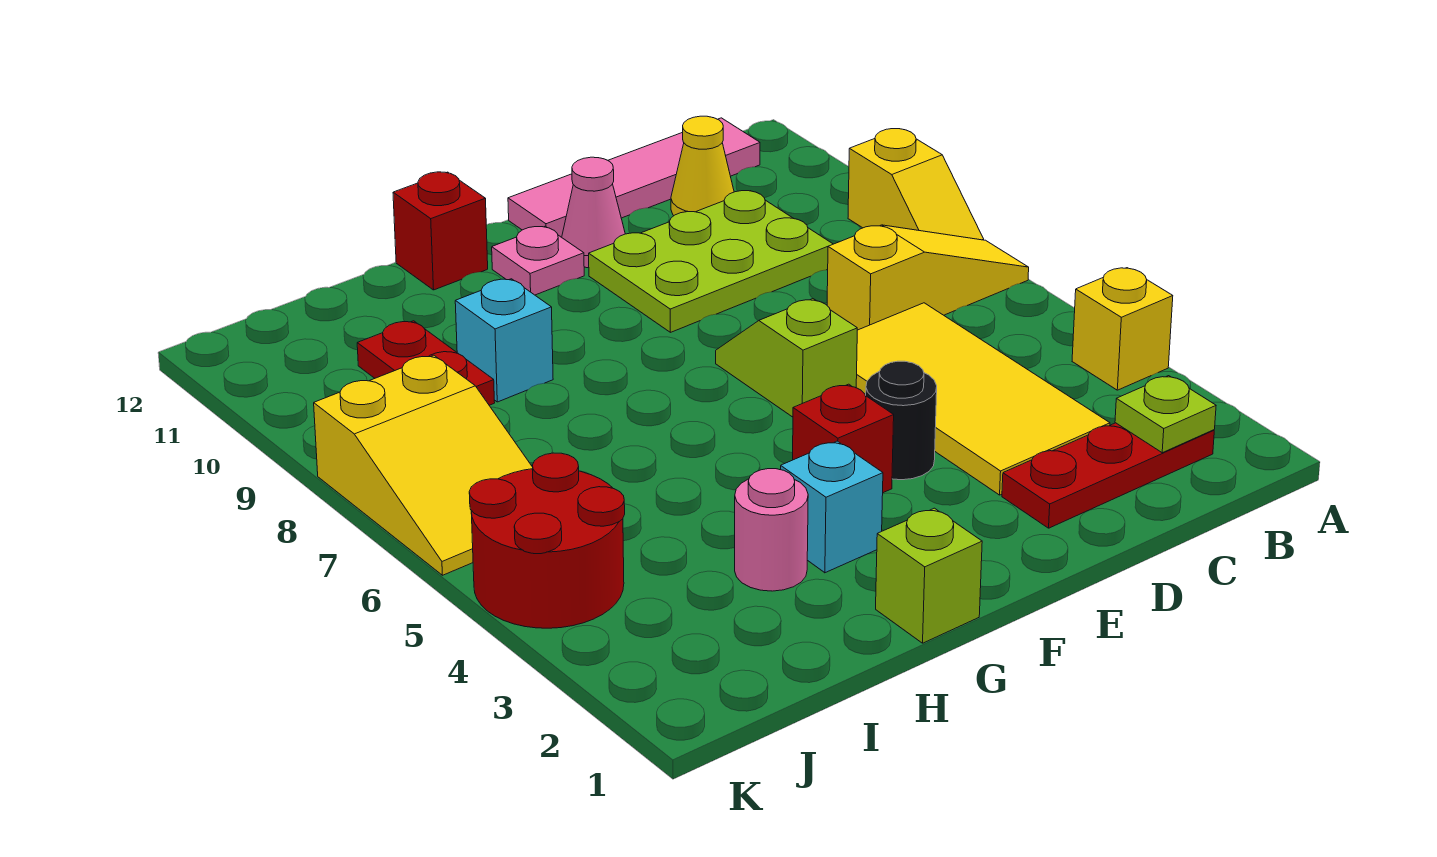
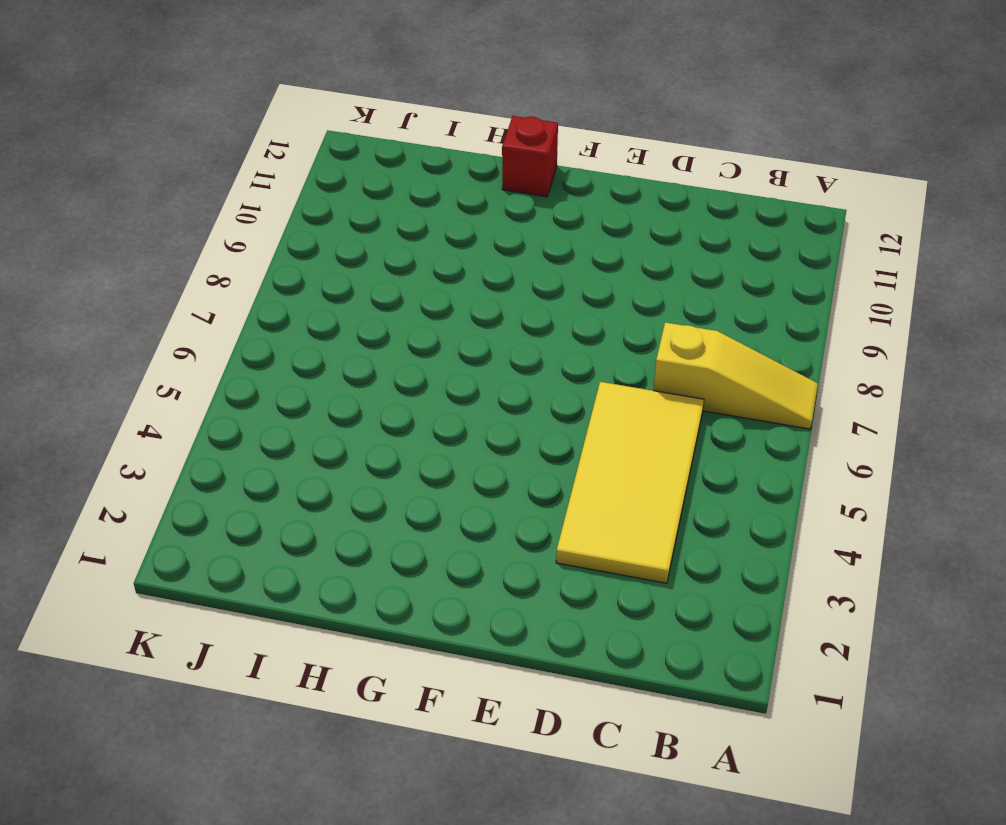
none -> yellow brick A4 level 1
none -> yellow slope A8:A9 level 1 top 9
none -> red plate B2:D2 level 1

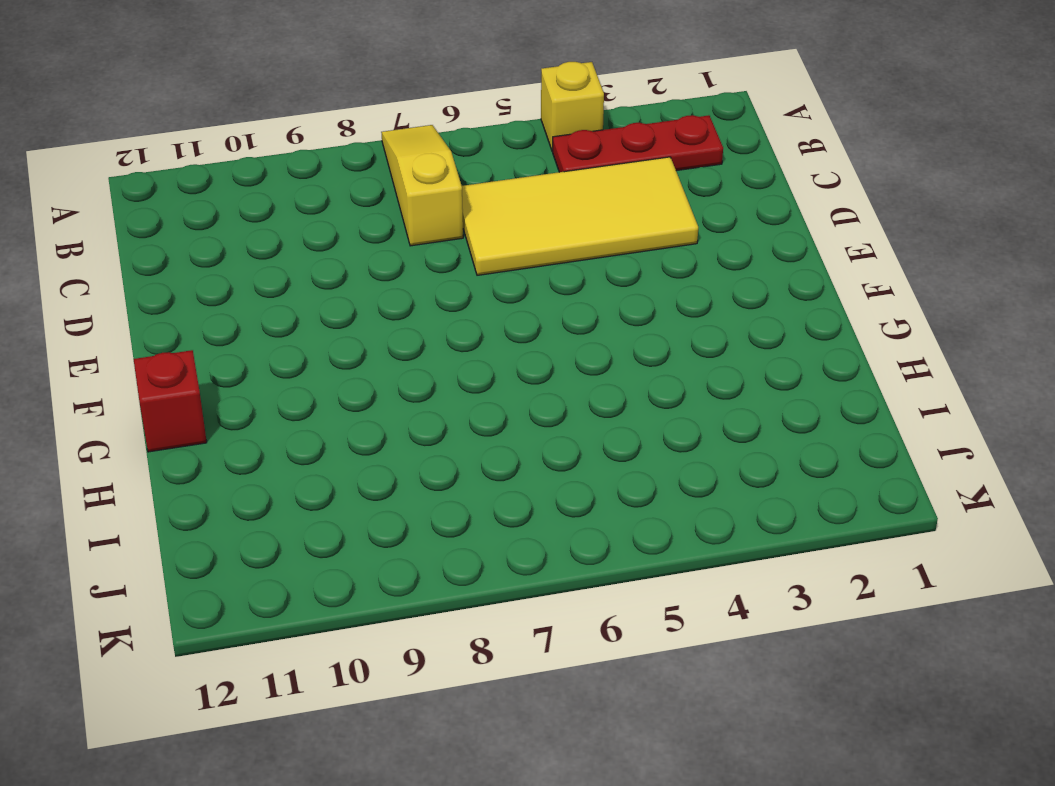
red plate B2:B4 level 1 -> red plate B2:D2 level 1
none -> yellow slope A8:A9 level 1 top 9
none -> pink tile B12:E12 level 1
none -> lime plate C9:E10 level 1

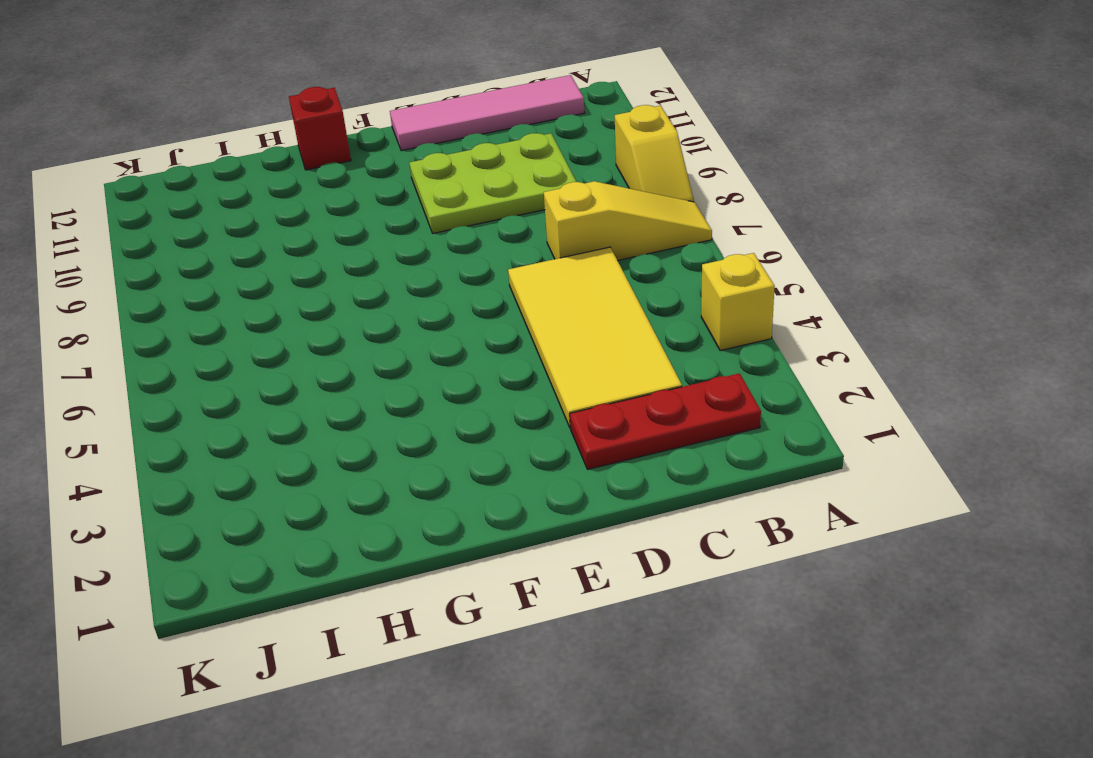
none -> yellow cone C11 level 1
none -> black round brick E4 level 1
none -> lime slope E6:E7 level 1 top 6

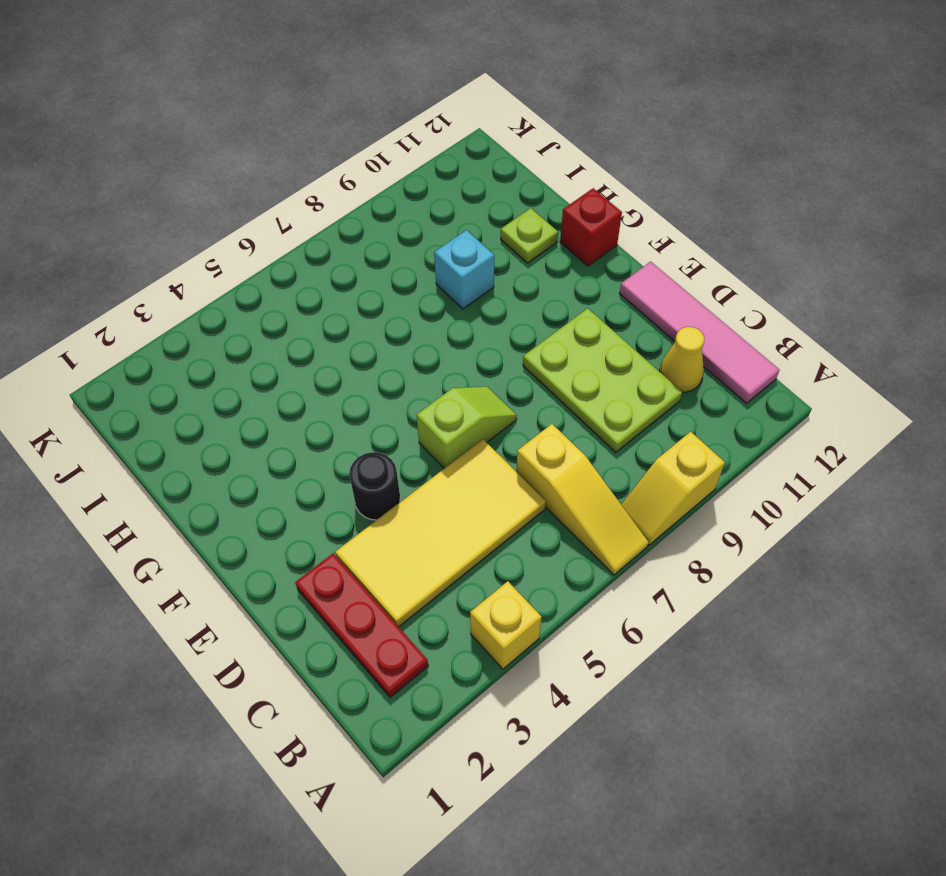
lime plate H11 level 1 -> lime plate B2 level 2
none -> pink cone E11 level 1
none -> red brick F4 level 1
none -> pink plate F11 level 1

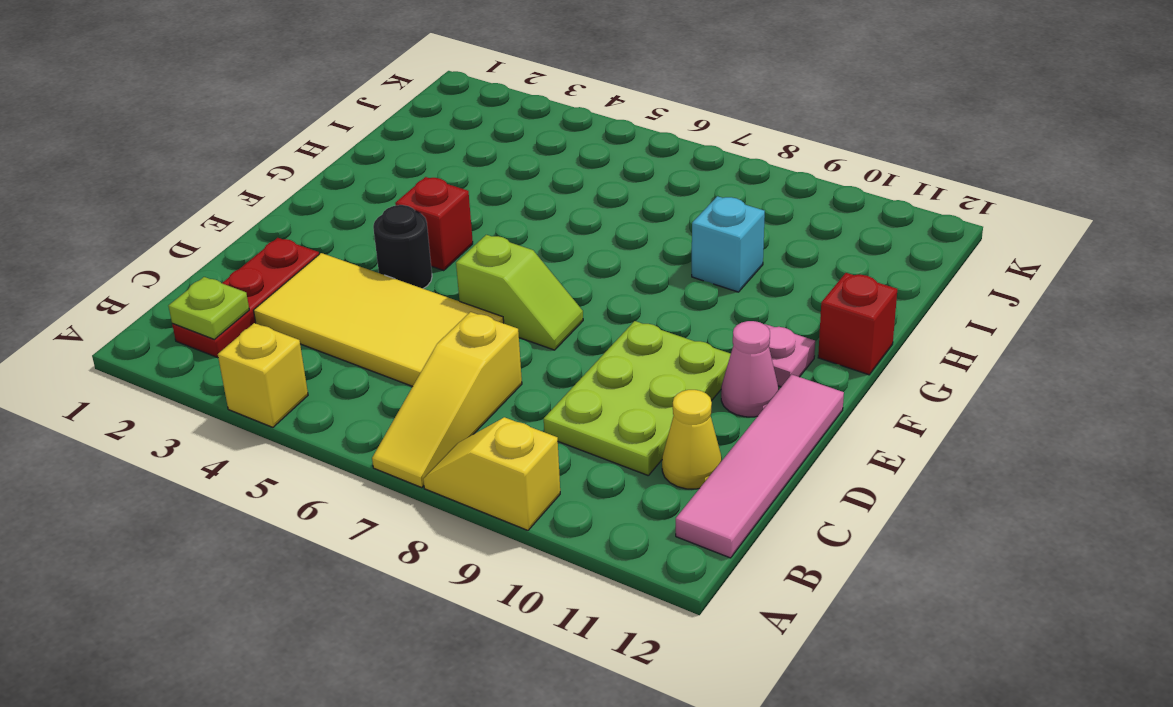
none -> lime brick G1 level 1
none -> cyan brick G3 level 1
none -> pink round brick H3 level 1

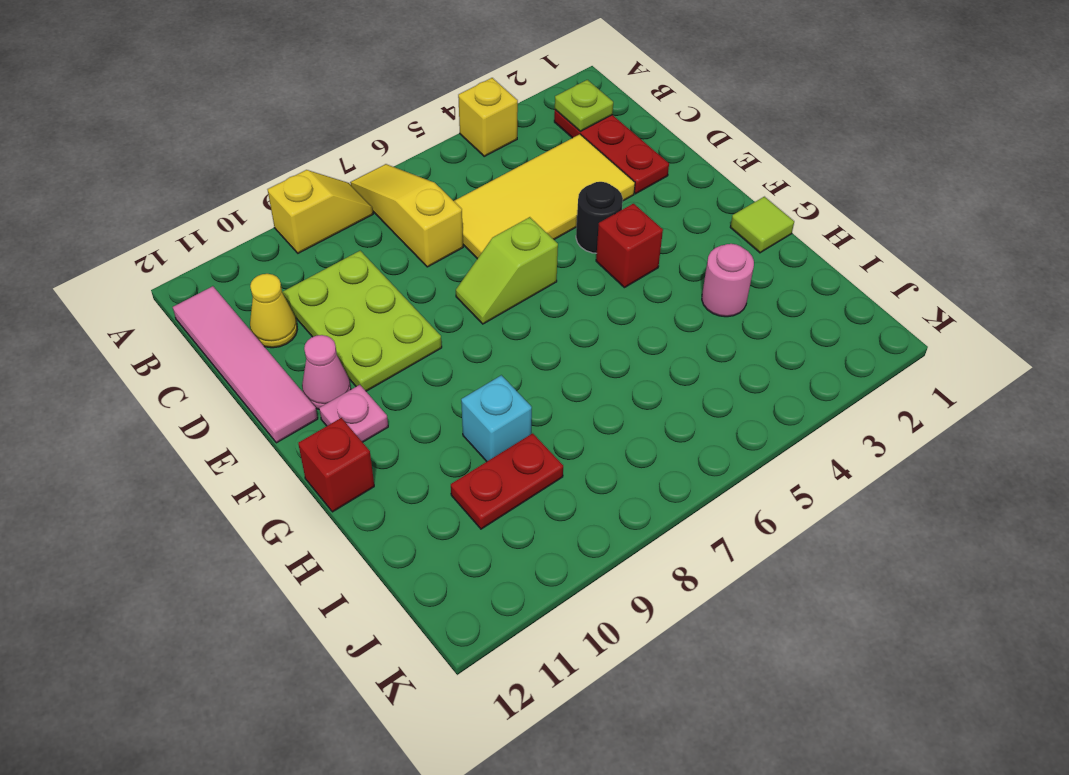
lime tile G1 level 1 -> lime brick G1 level 1
none -> cyan brick G3 level 1
none -> red round brick J4:K5 level 1
none -> yellow slope J6:K8 level 1 top 8

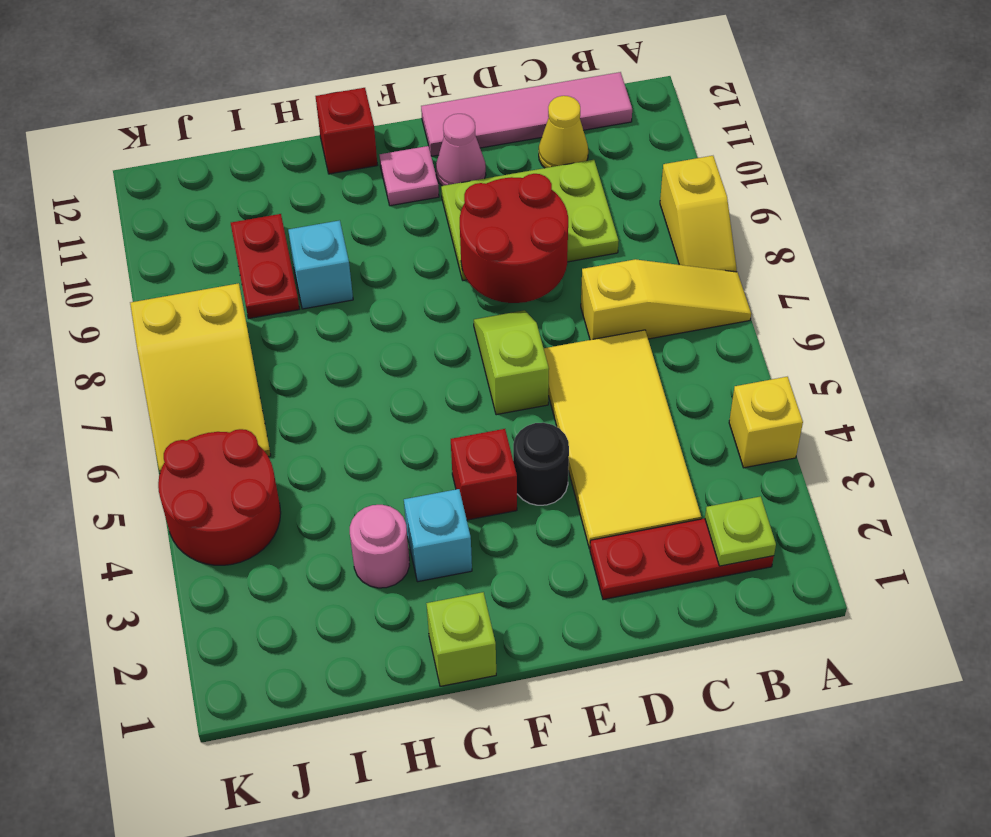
red round brick D8:E9 level 2 -> none

